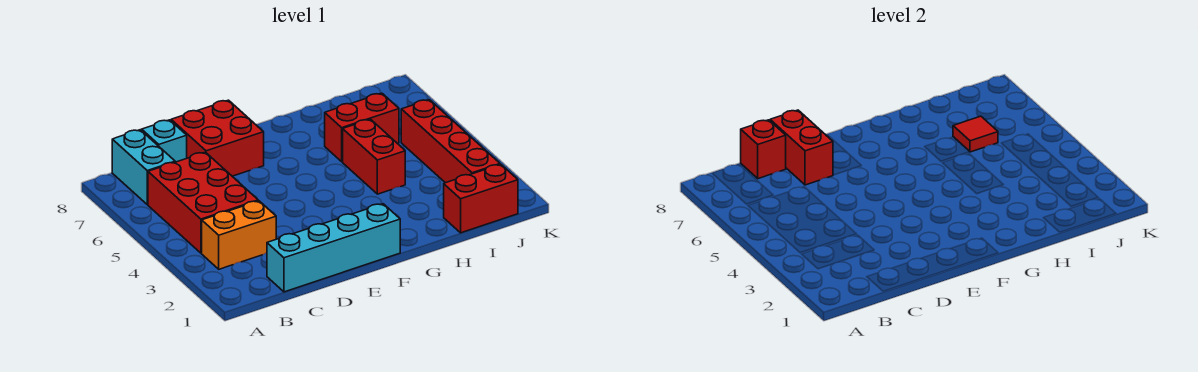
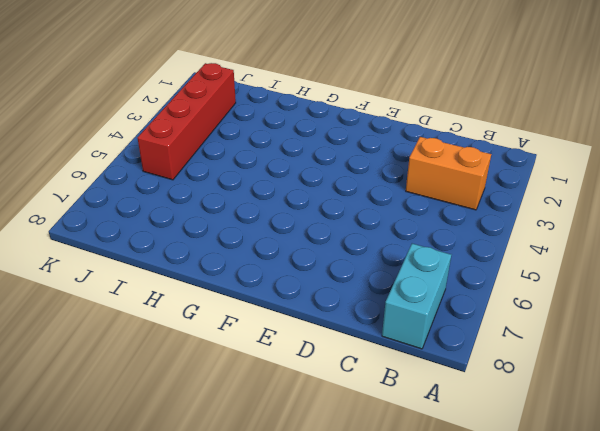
none -> red brick B4:C6 level 1
none -> cyan brick C1:F1 level 1
none -> cyan brick C8 level 1

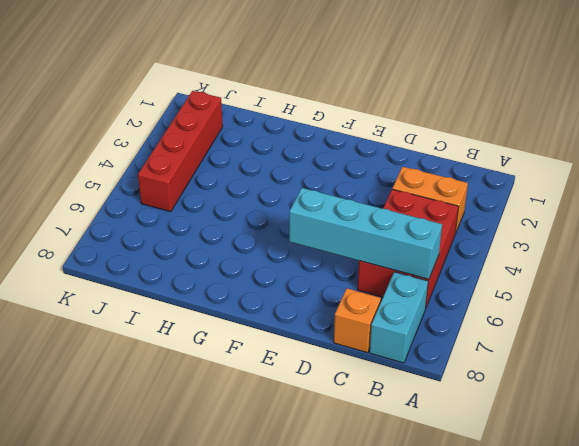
cyan brick B6:E6 level 2 -> cyan brick C1:F1 level 1
orange brick C8 level 1 -> cyan brick C8 level 1
none -> red brick D7:E8 level 1
none -> red brick H4:H5 level 1
none -> red brick H6:I6 level 1

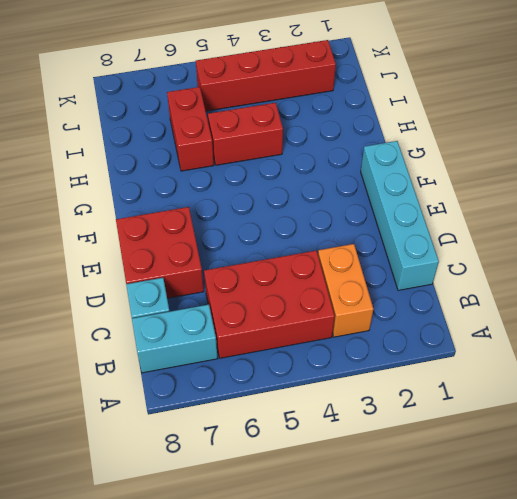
none -> red brick I1:J1 level 1
none -> red brick C8 level 2
none -> red brick D7:D8 level 2

